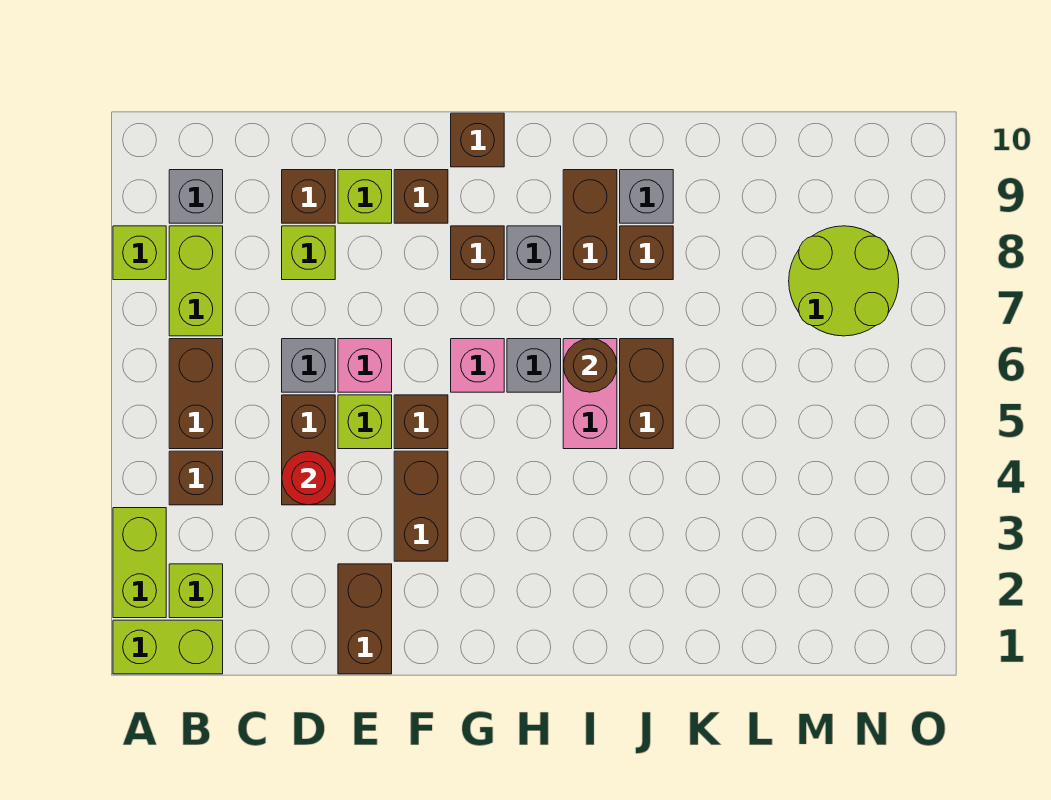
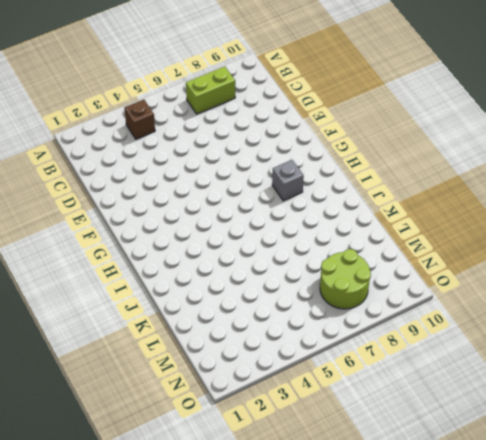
none -> lime brick A1:B1 level 1
none -> lime brick A2:A3 level 1
none -> lime brick A8 level 1
none -> lime brick B2 level 1

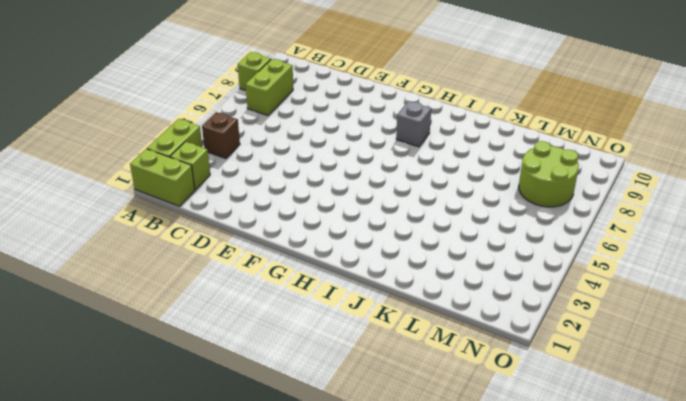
none -> brown brick B5:B6 level 1
none -> grey brick B9 level 1
none -> brown brick D4:D5 level 1
none -> grey brick D6 level 1

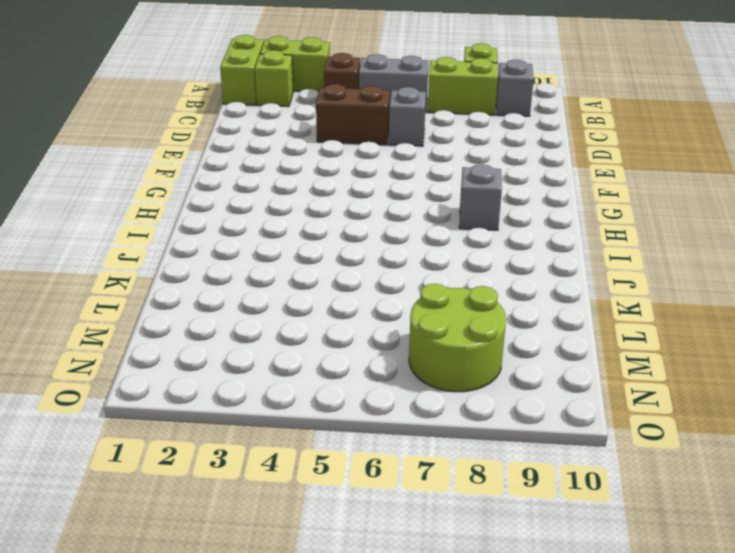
grey brick B5:B6 level 1 -> brown brick B5:B6 level 1
none -> lime brick D8 level 1
none -> brown brick D9 level 1
none -> brown brick E1:E2 level 1
none -> lime brick E5 level 1

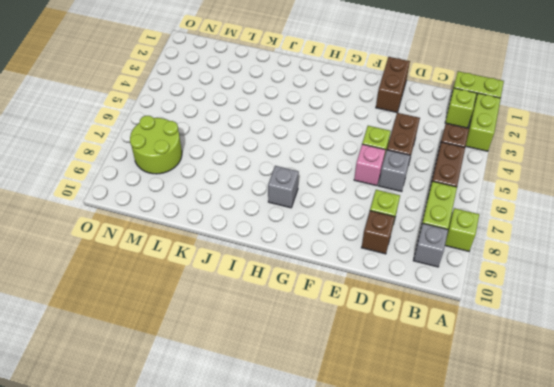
none -> lime brick E9 level 1
none -> brown brick F3:F4 level 1
none -> brown brick F5 level 1
none -> brown brick F9 level 1

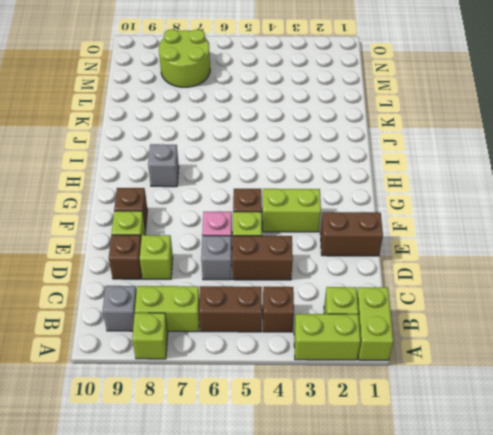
lime brick F3:F4 level 1 -> brown brick F3:F4 level 1
none -> pink brick G6 level 1
none -> brown brick G8 level 1
none -> brown brick G10 level 1
none -> grey brick H6 level 1

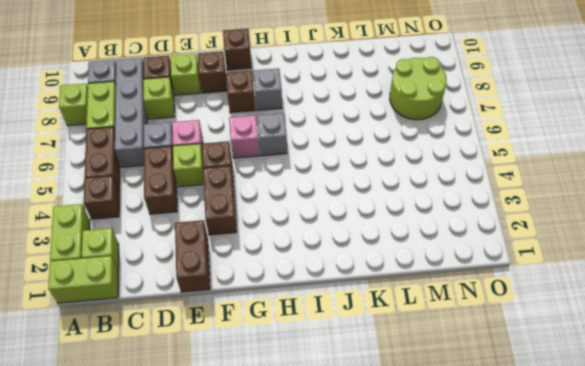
grey brick C6:C9 level 1 -> none
none -> pink brick I5:I6 level 1
none -> brown brick I8:I9 level 1
none -> brown brick J5:J6 level 1
none -> brown brick J8 level 1

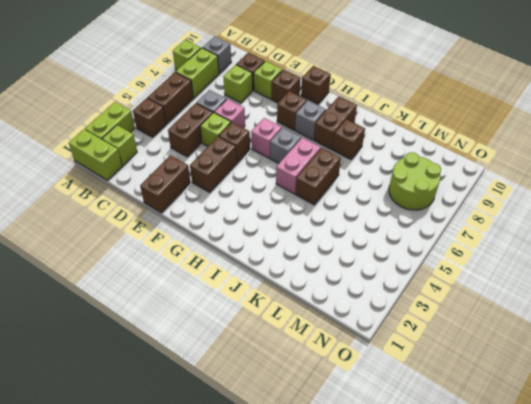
none -> grey brick J9 level 1
none -> red round brick D4 level 2
none -> brown round brick I6 level 2

